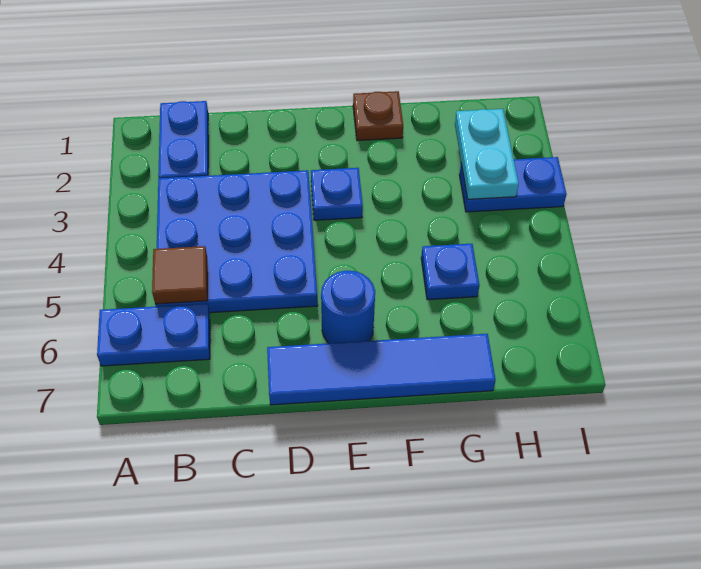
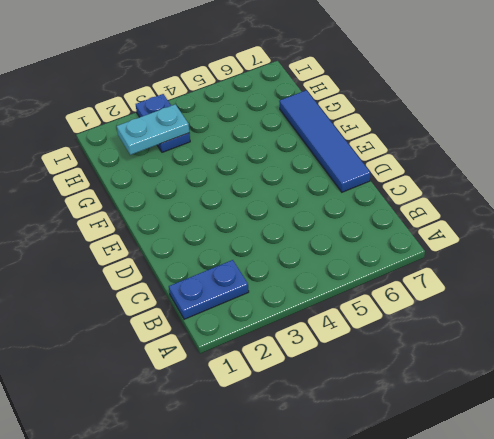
none -> blue plate A6:B6 level 1
none -> blue plate B3:D5 level 1

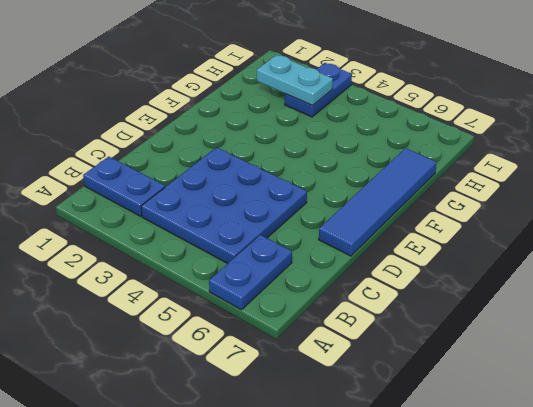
none -> blue plate E3 level 1
none -> blue round brick E6 level 1

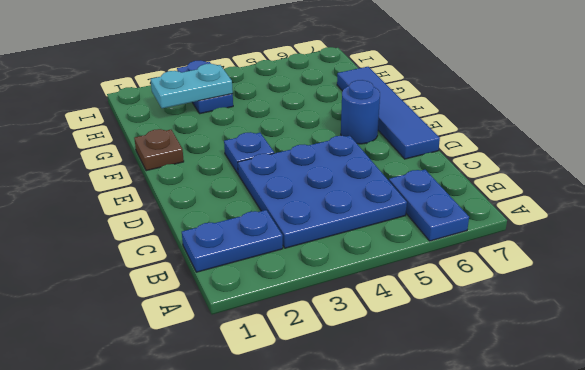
none -> blue plate G5 level 1
none -> brown tile B5 level 2

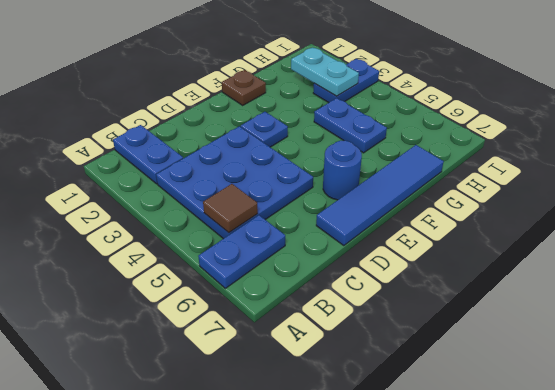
blue plate G4:G5 level 1 -> blue plate G5 level 1

